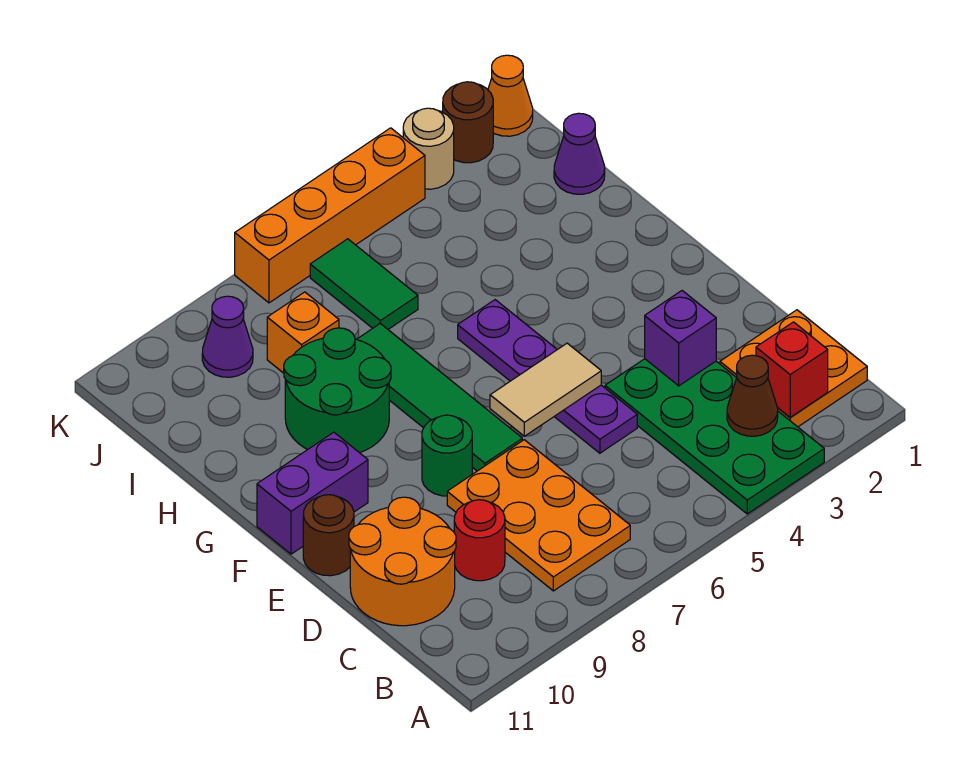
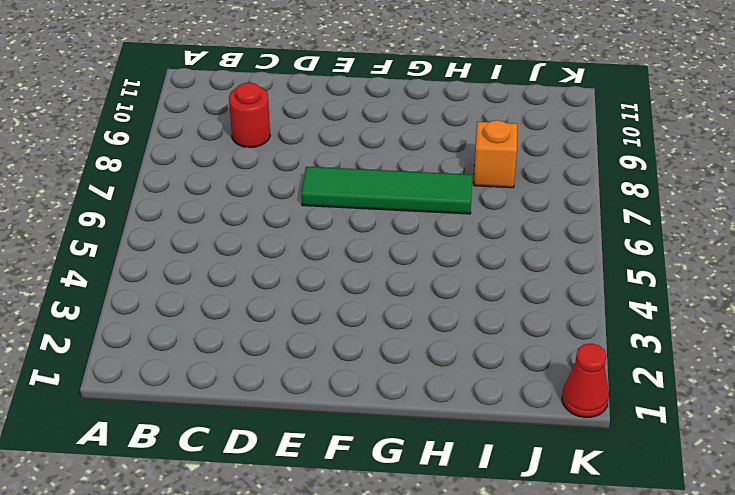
red cone K1 level 1 -> orange cone K1 level 1
none -> green plate A3:D4 level 1
none -> orange plate B1:C2 level 1
none -> orange plate B7:D8 level 1

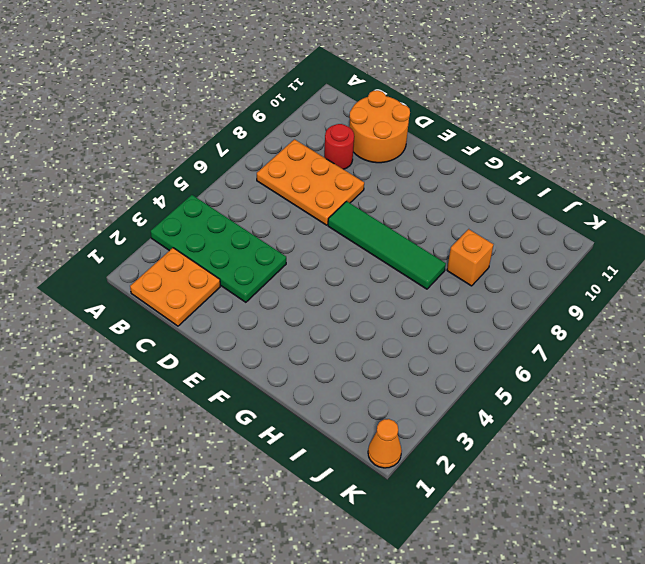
none -> purple plate D5:G5 level 1
none -> green round brick E8 level 1
none -> brown round brick E11 level 1

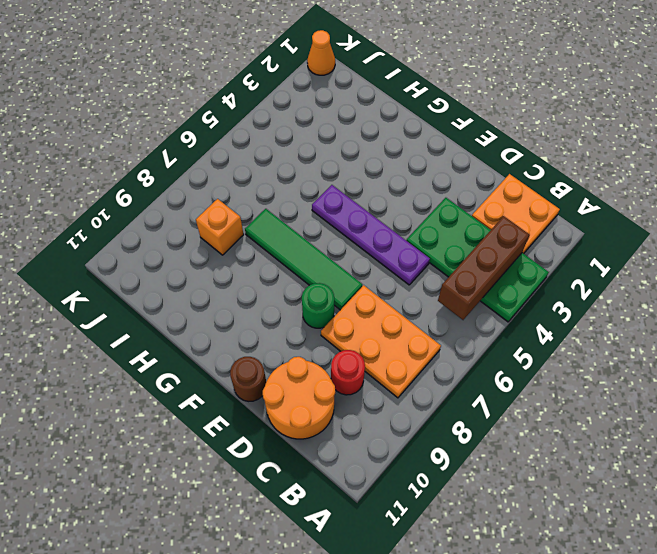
brown brick B3:B5 level 2 -> brown cone B3 level 2
none -> purple brick F10:F11 level 1
none -> green round brick G8:H9 level 1
none -> purple cone I1 level 1

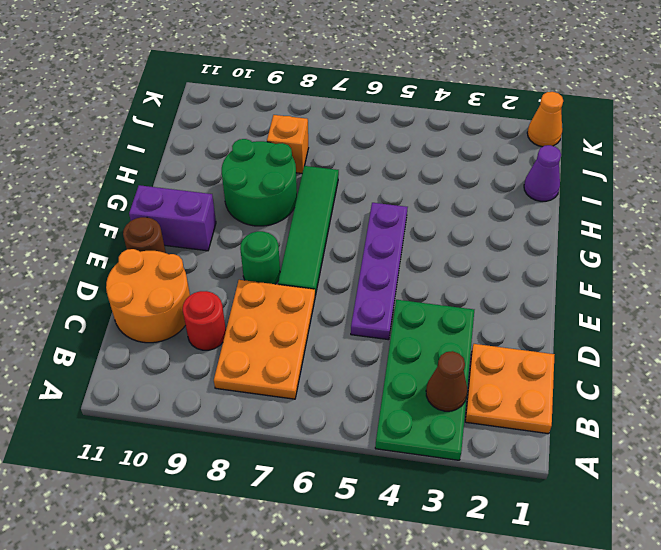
none -> green tile I6:J6 level 1
none -> purple cone J9 level 1
none -> brown round brick K2 level 1

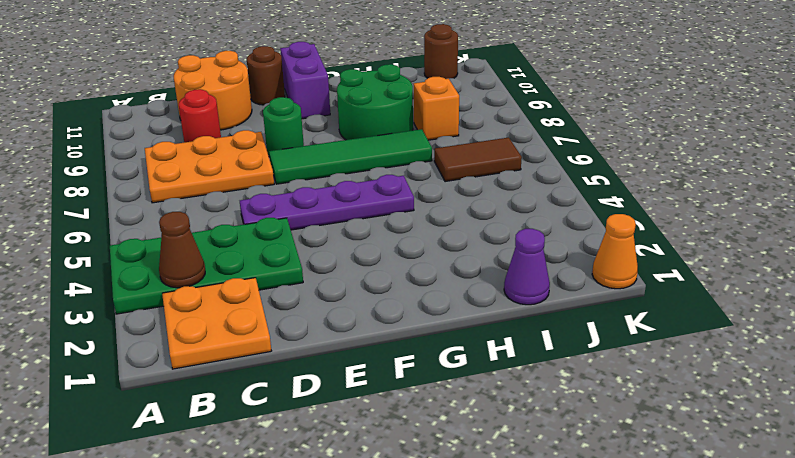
brown tile I6:J6 level 1 -> green tile I6:J6 level 1
brown round brick J11 level 1 -> brown round brick K2 level 1
none -> purple cone J9 level 1
none -> tan round brick K3 level 1
none -> orange brick K4:K7 level 1

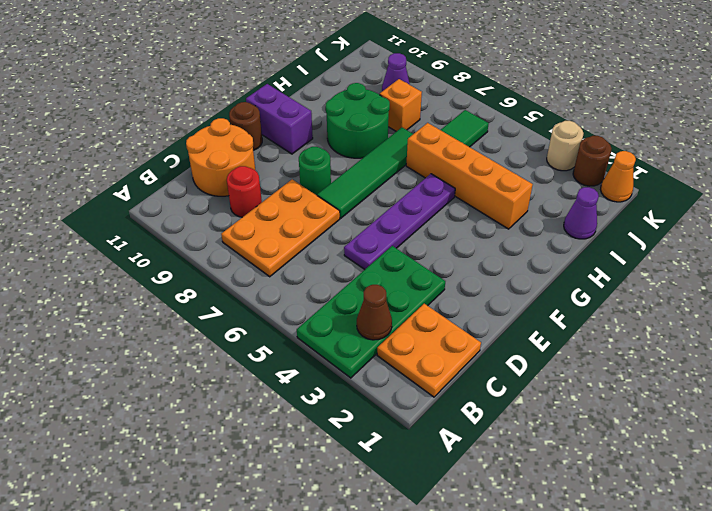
orange brick H3:H6 level 1 -> orange brick K4:K7 level 1
none -> red brick B2 level 2
none -> purple brick D3 level 2
none -> tan tile E5:E6 level 2

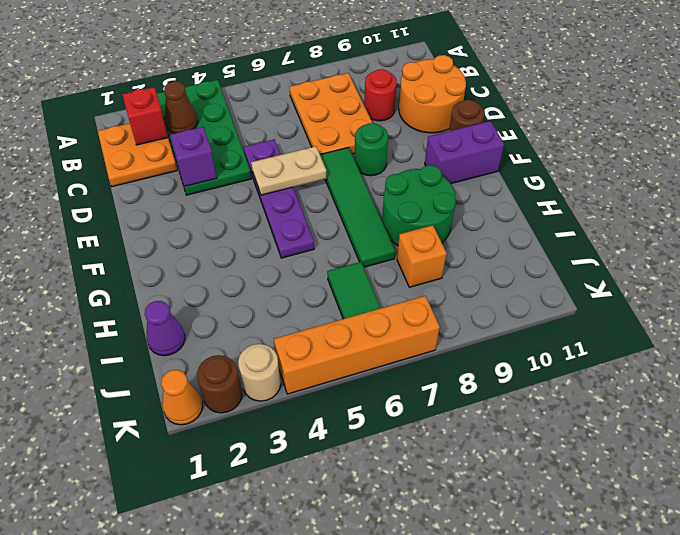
tan plate E5:E6 level 2 -> tan tile E5:E6 level 2
none -> purple cone J9 level 1

